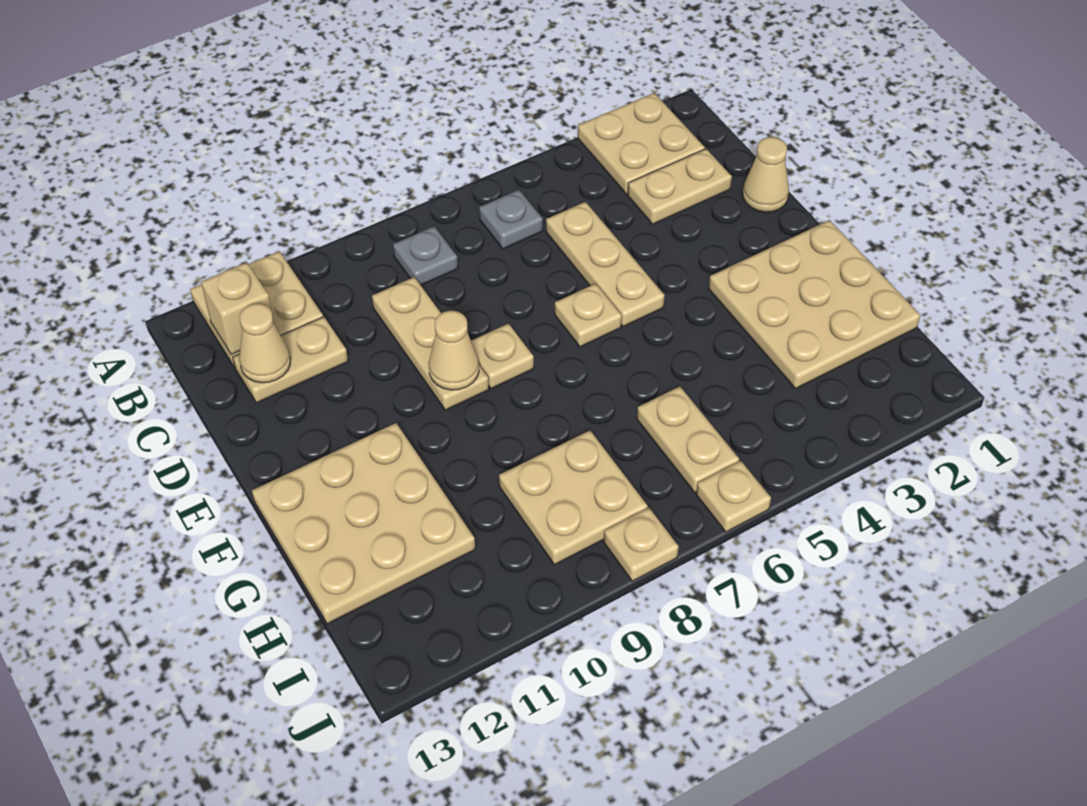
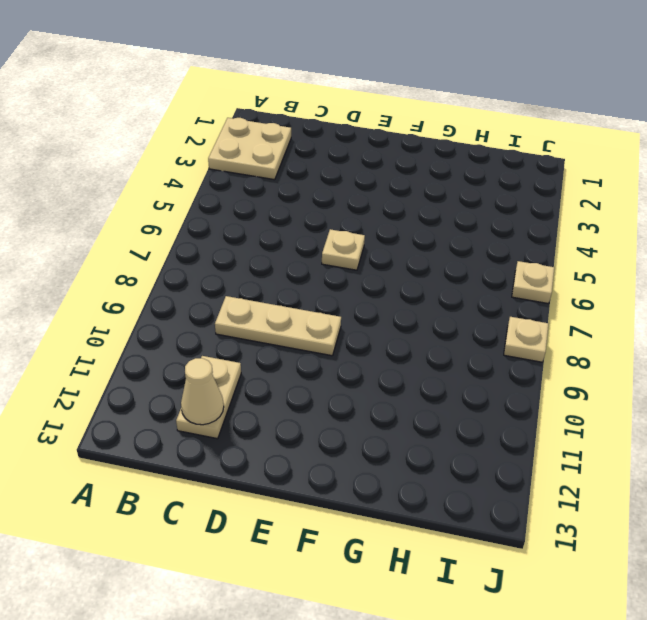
none -> tan plate A11:B12 level 1
none -> grey plate B6 level 1
none -> grey plate B8 level 1

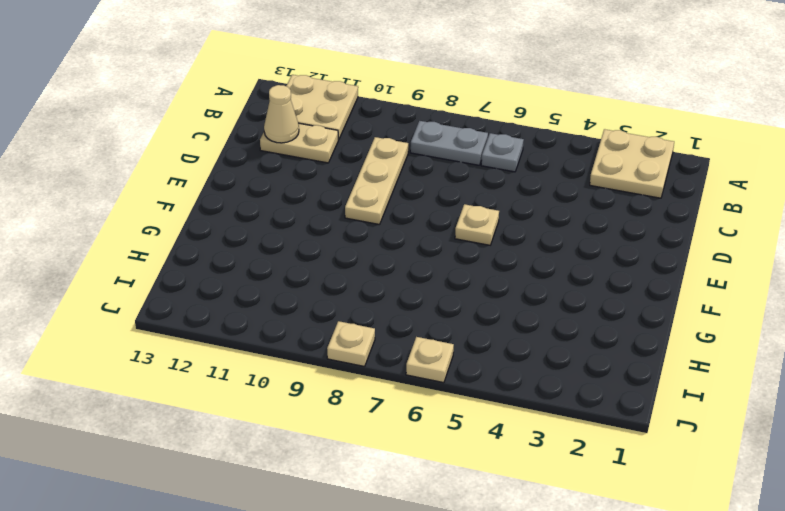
grey plate B7:B8 level 1 -> grey plate B8 level 1
none -> tan plate C2:C3 level 1
none -> tan plate C5:E5 level 1
none -> tan cone D1 level 1

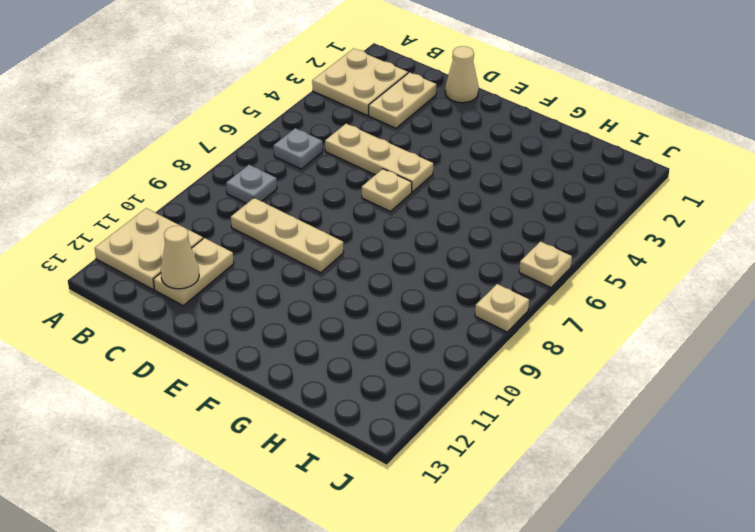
none -> tan plate E8 level 1
none -> tan plate F1:H3 level 1
none -> tan plate F11:H13 level 1

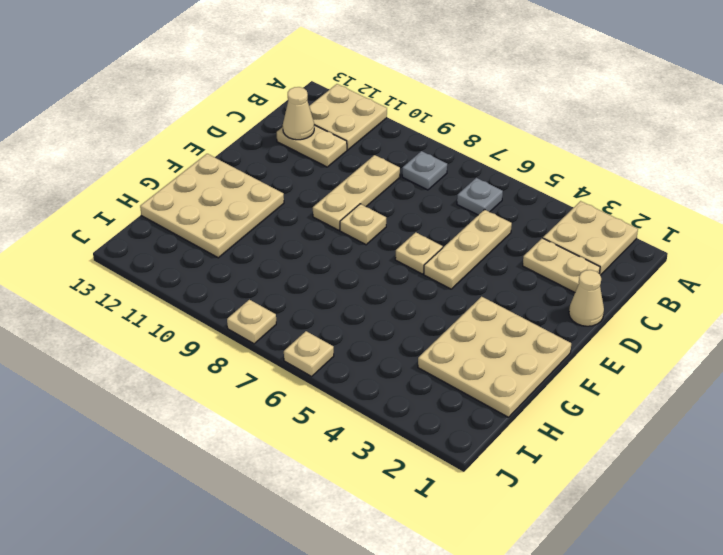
none -> tan plate H6:I6 level 1
none -> tan plate H8:I9 level 1
none -> tan brick B12 level 2

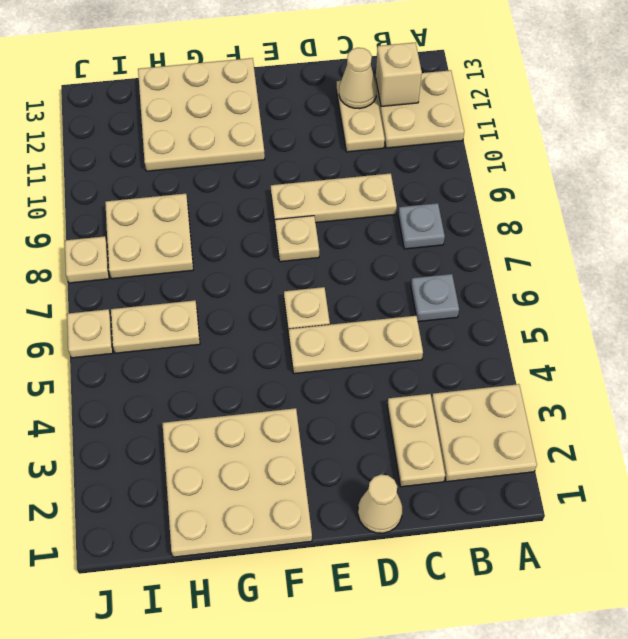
none -> tan cone E9 level 2

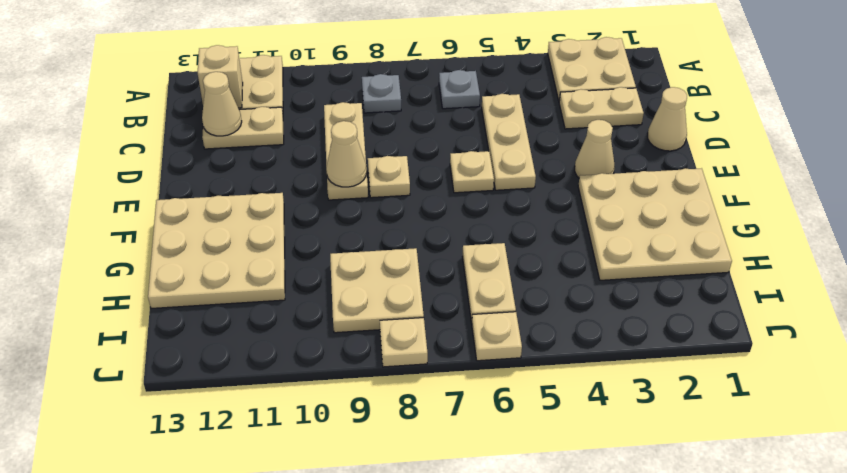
tan cone E3 level 1 -> none

